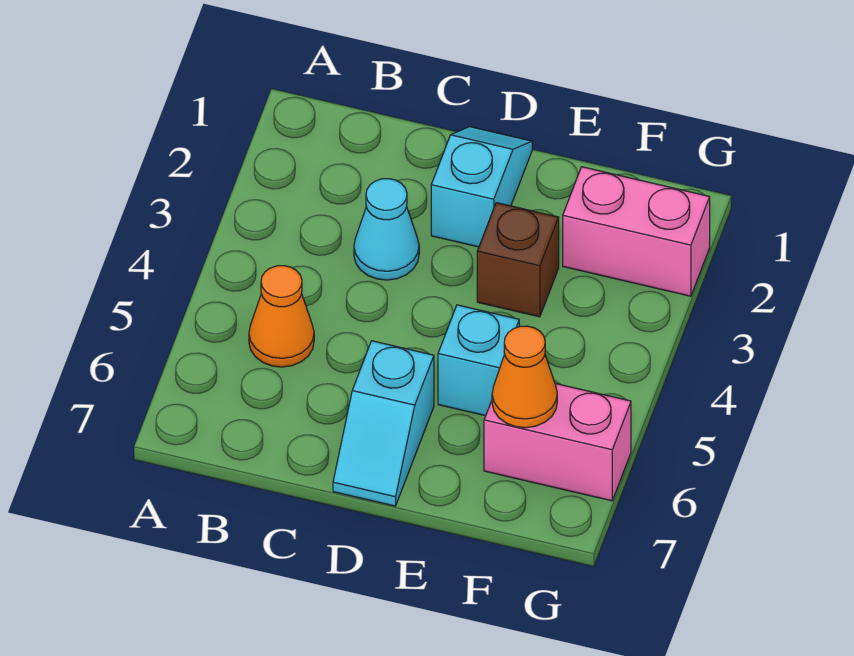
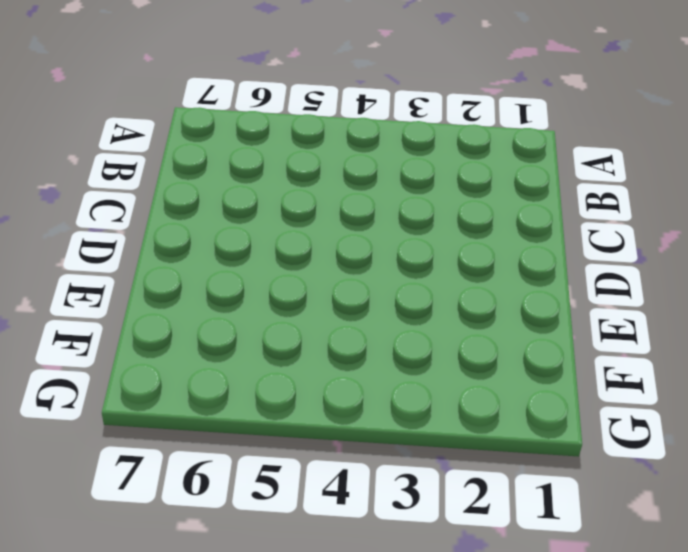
none -> orange cone B5 level 1
none -> cyan cone C3 level 1

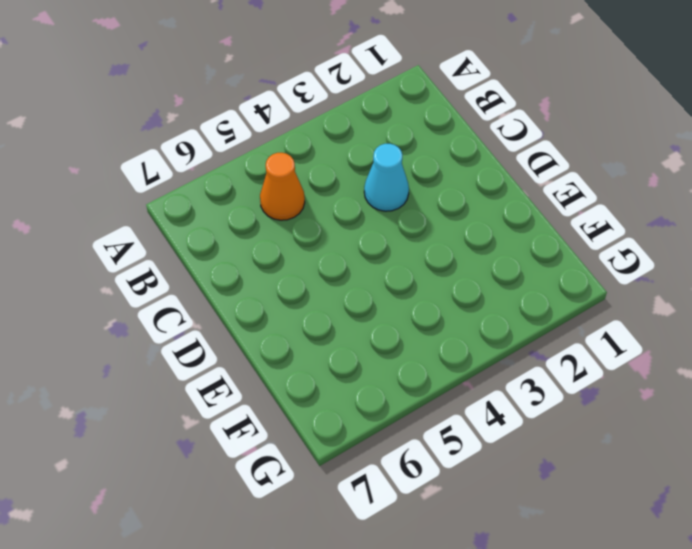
none -> cyan slope D1:D2 level 1 top 2
none -> cyan slope D6:D7 level 1 top 6

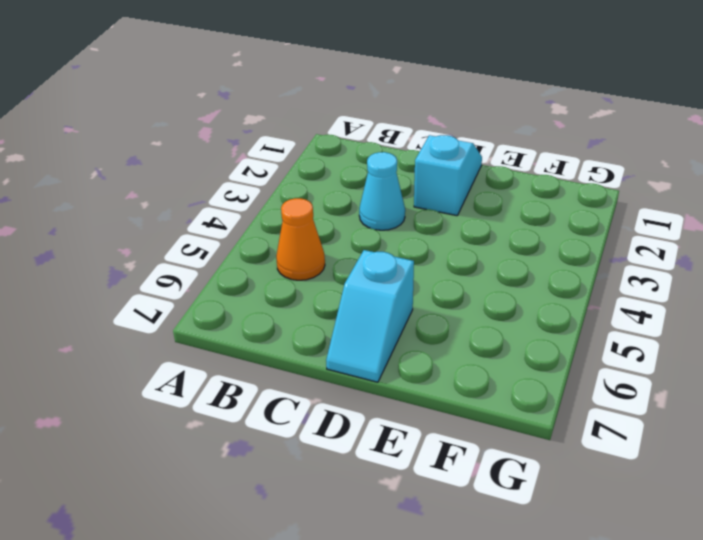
none -> brown brick E3 level 1
none -> cyan brick E5 level 1

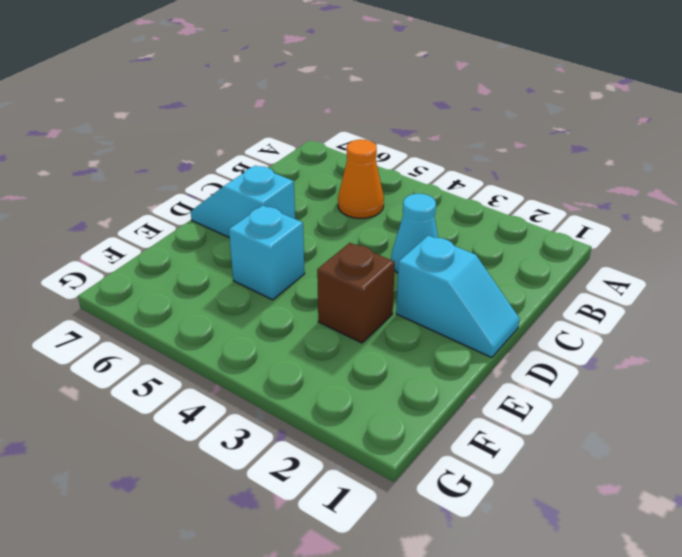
none -> pink brick F2:G2 level 1
none -> pink brick F6:G6 level 1

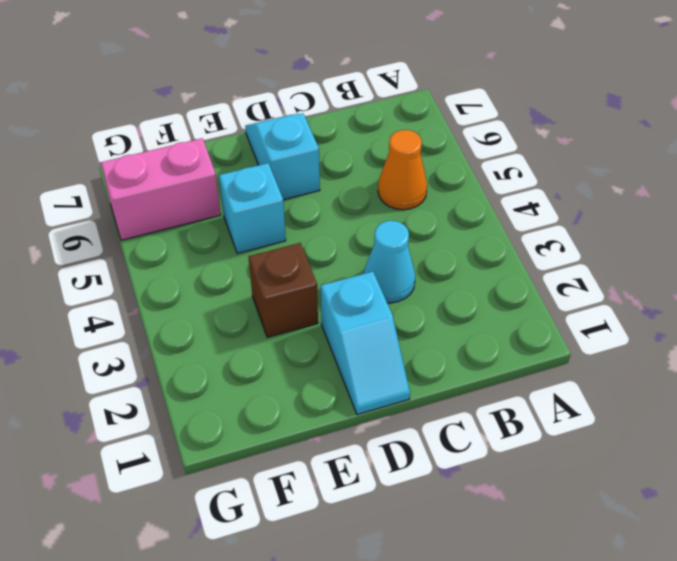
none -> pink brick F2:G2 level 1
none -> orange cone F6 level 2

